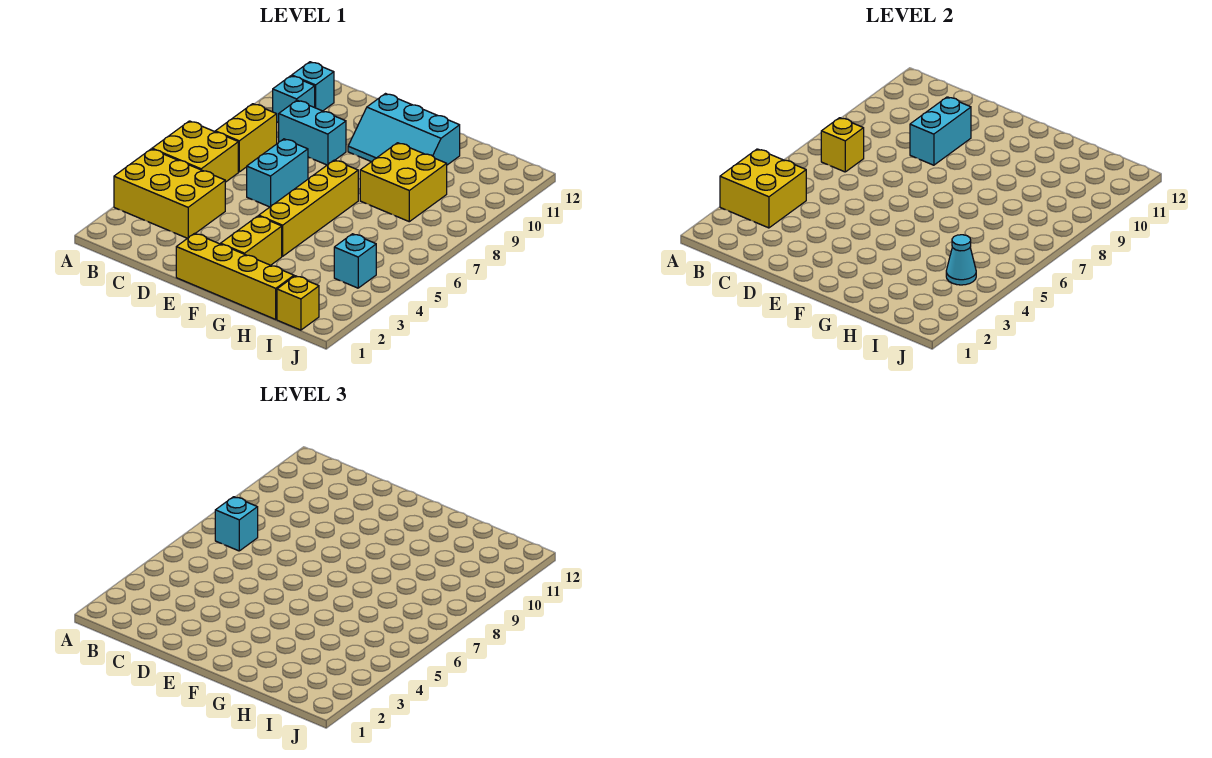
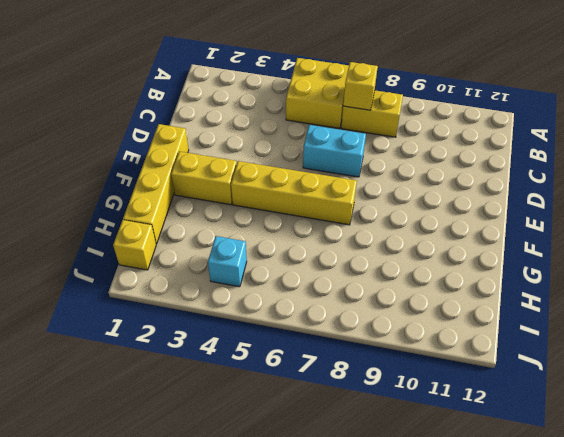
none -> yellow brick A3:C4 level 1
none -> cyan brick B10 level 1
none -> cyan brick B11 level 1

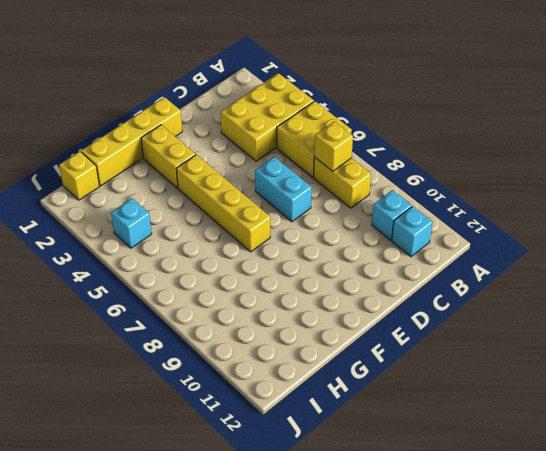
none -> cyan brick C9:D9 level 1
none -> cyan slope E10:G11 level 1 top 11
none -> yellow brick G8:H9 level 1

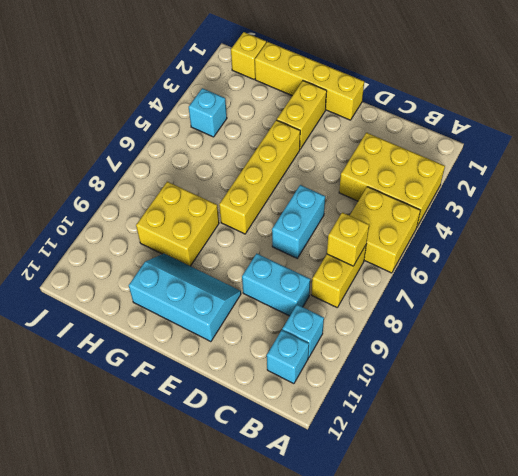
none -> yellow brick A3:B4 level 2
none -> cyan brick D9:D10 level 2
none -> cyan cone I4 level 2

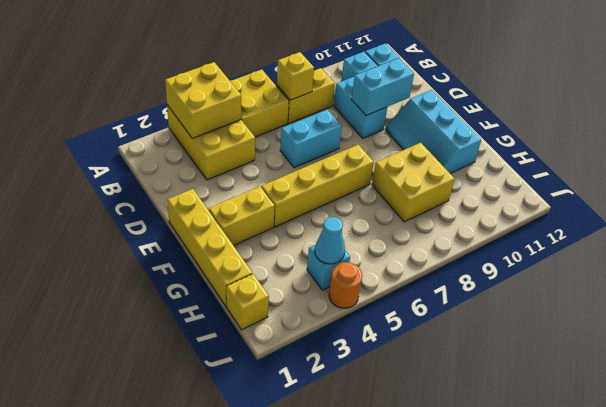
orange round brick J4 level 1 -> none
none -> cyan brick B7 level 3

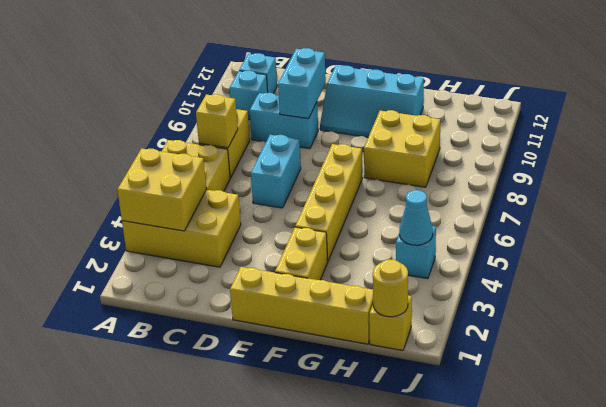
yellow round brick I1 level 2 -> none
none -> cyan brick B7 level 3

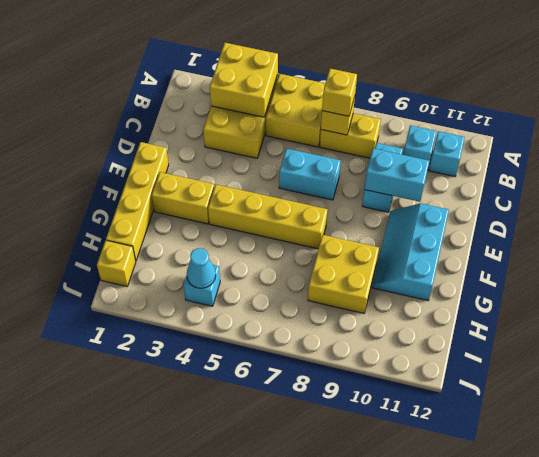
yellow brick B7 level 3 -> cyan brick B7 level 3

